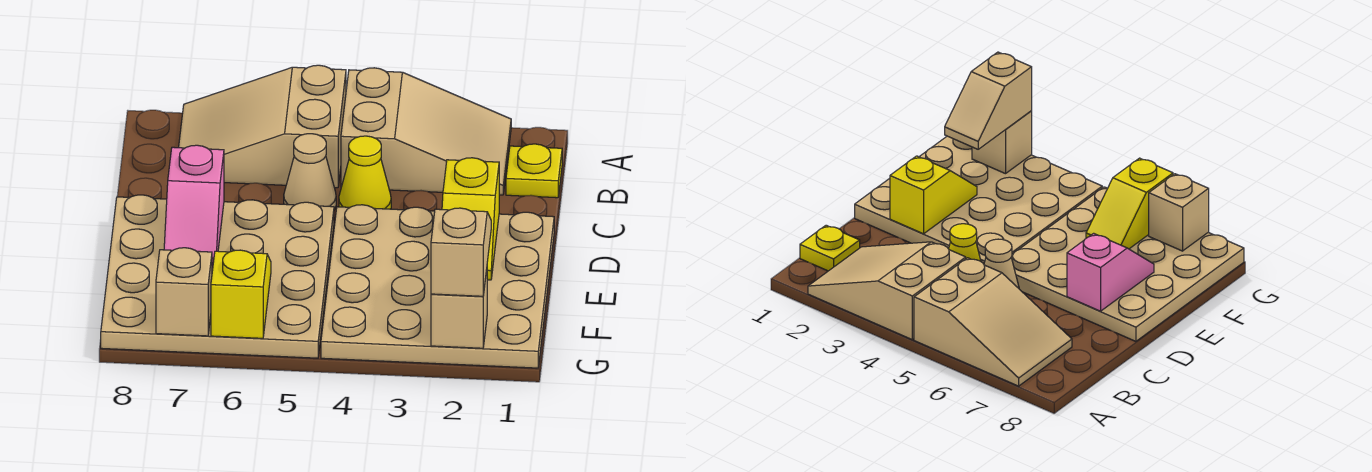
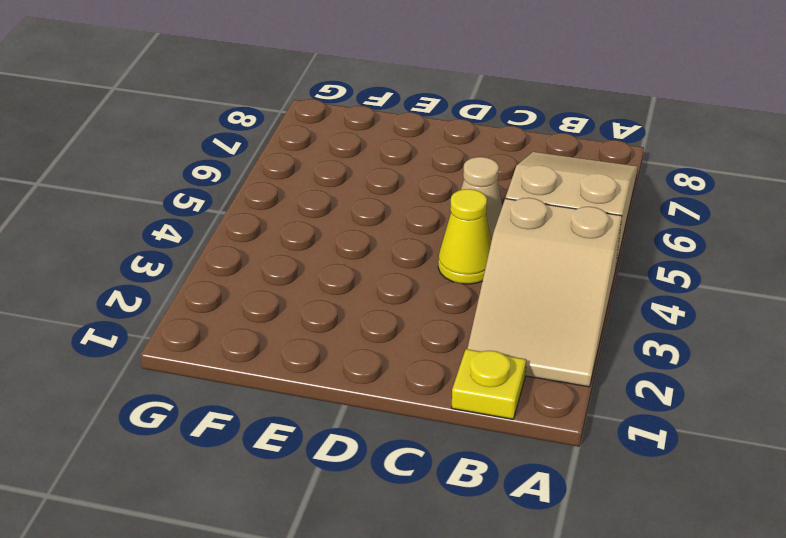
none -> tan plate D1:G4 level 1
none -> tan plate D5:G8 level 1
none -> yellow slope D2:E2 level 2 top D

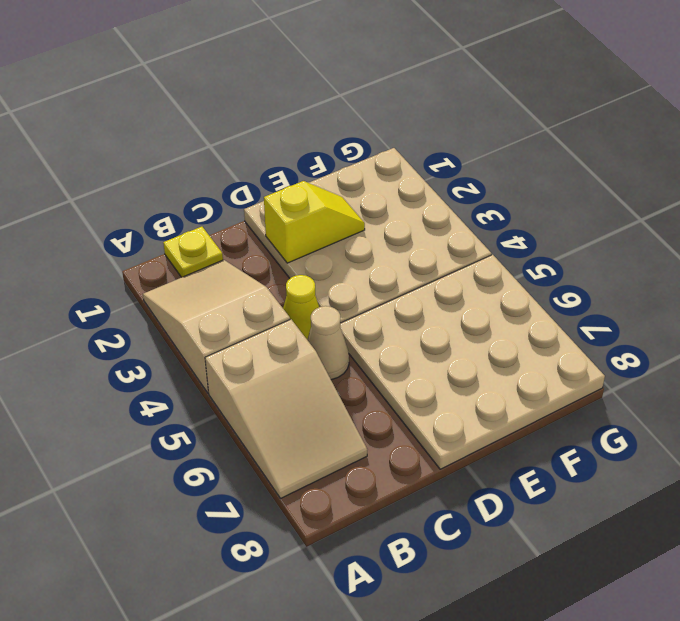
none -> pink slope D7:E7 level 2 top D
none -> yellow slope F6:G6 level 2 top G
none -> tan brick G2 level 2

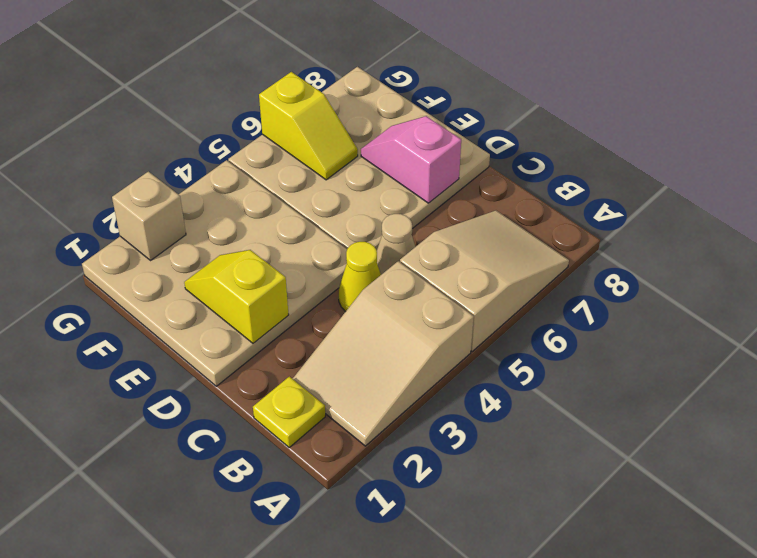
none -> tan brick G7 level 2
none -> tan slope F2:G2 level 3 top G

